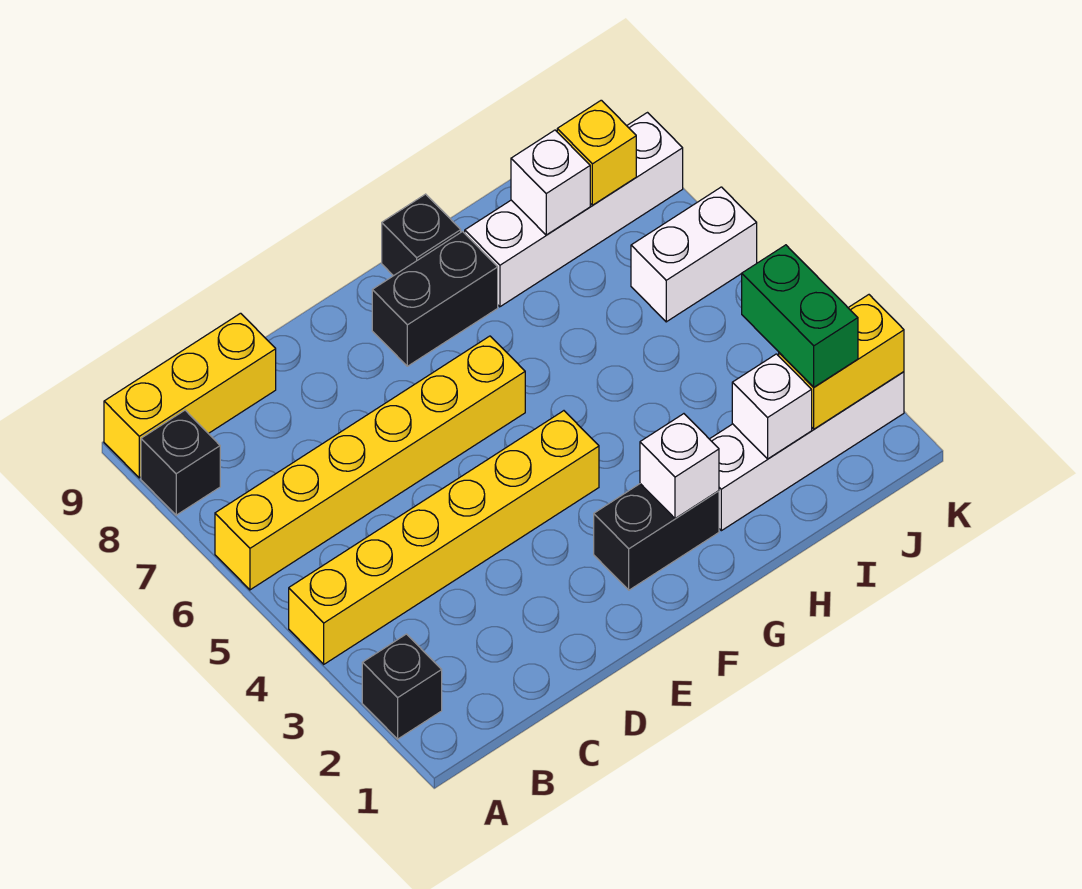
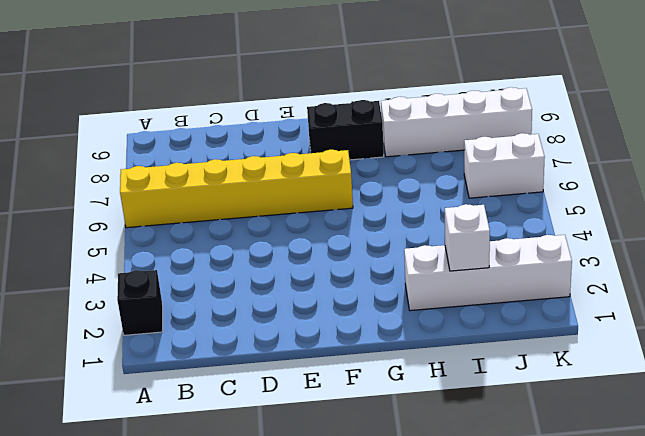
none -> yellow brick A4:F4 level 1
none -> black brick A8 level 1
none -> yellow brick A9:C9 level 1

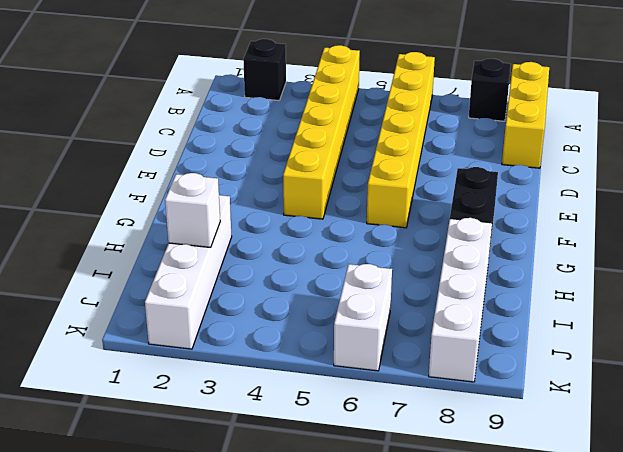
none -> black brick F2:G2 level 1
none -> black brick G9 level 1
none -> white brick G2 level 2

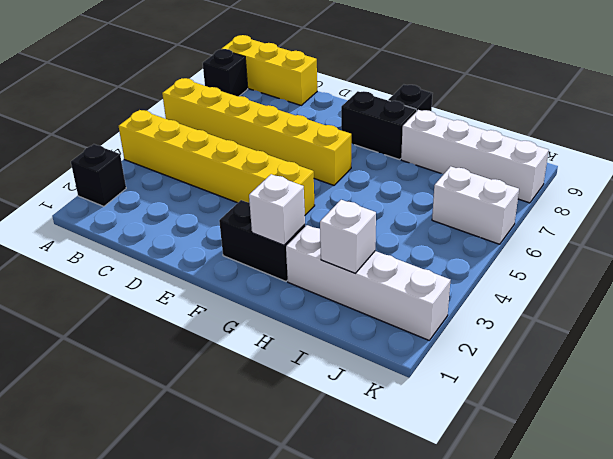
none -> white brick I8 level 2
none -> yellow brick J2:K2 level 2
none -> yellow brick J8 level 2

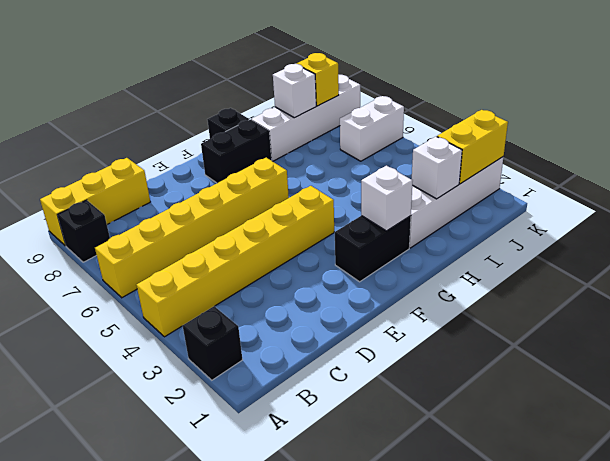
none -> green brick J2:J3 level 3

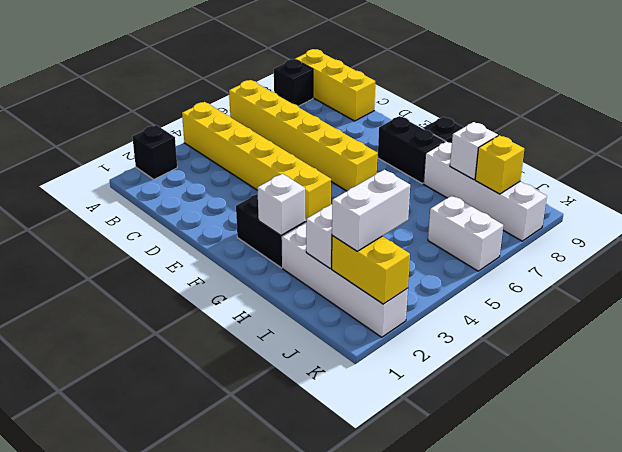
white brick J2:J3 level 3 -> green brick J2:J3 level 3

